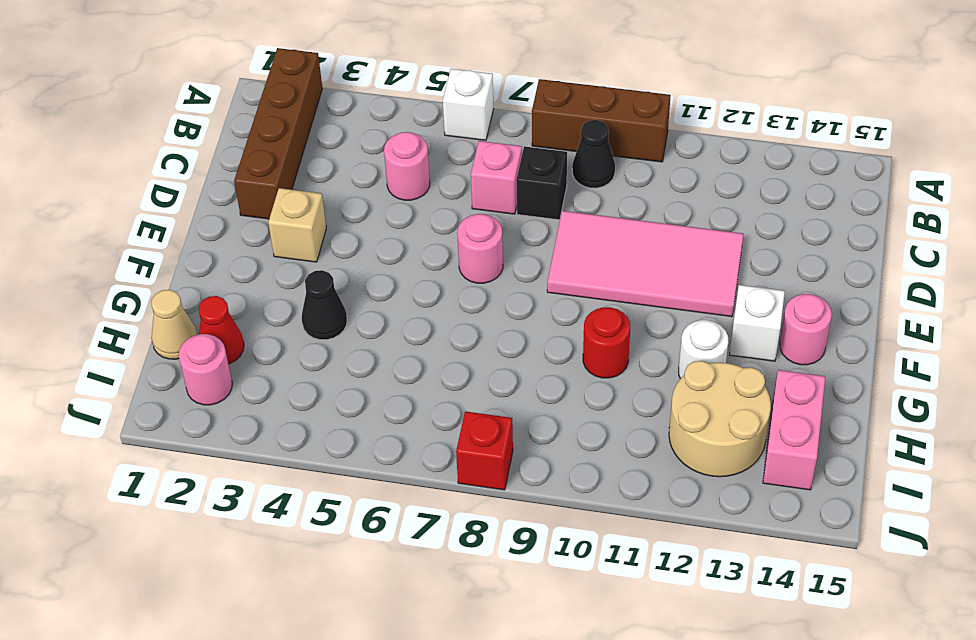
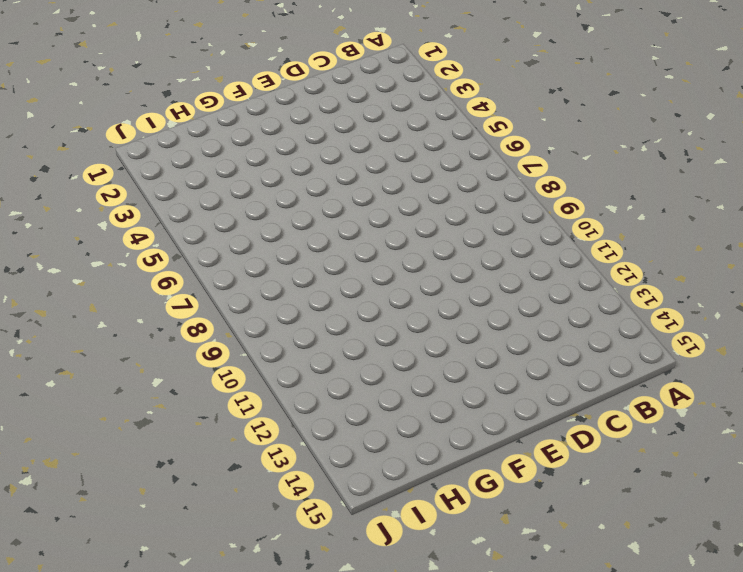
none -> brown brick A2:D2 level 1
none -> white brick A6 level 1
none -> brown brick A8:A10 level 1

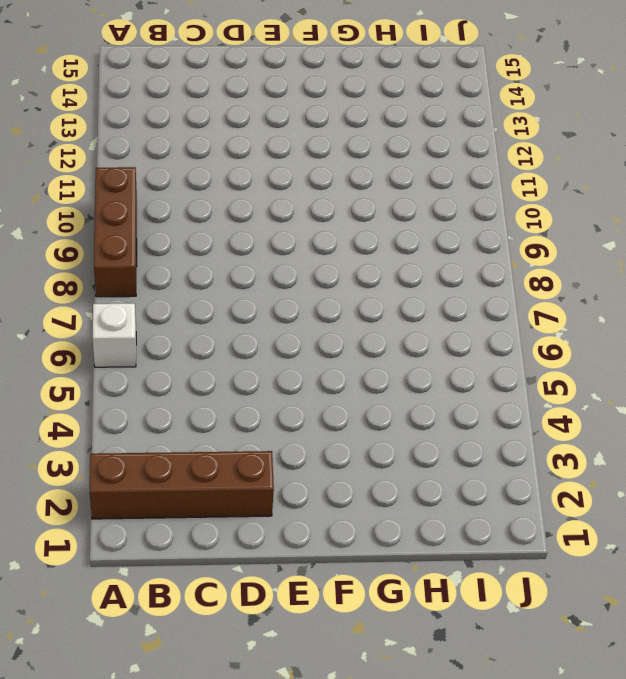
none -> black cone B9 level 1
none -> pink round brick C5 level 1
none -> pink brick C7 level 1

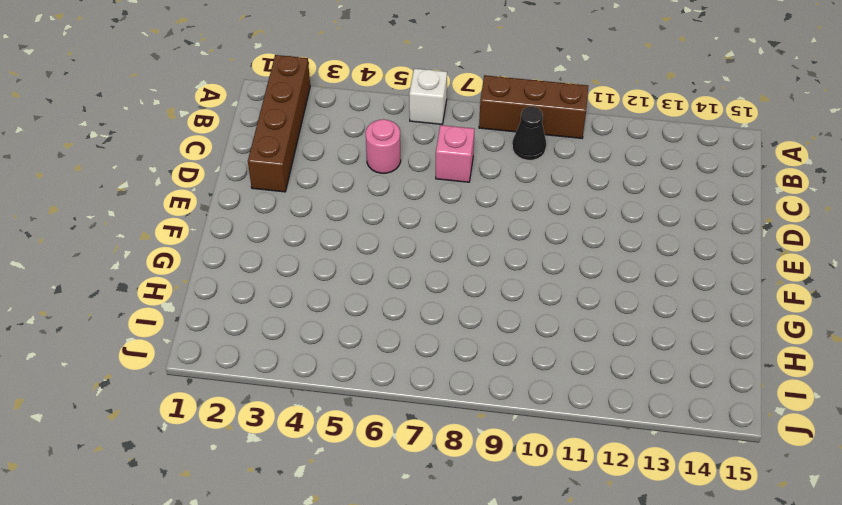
none -> black brick C8 level 1
none -> pink tile D9:E12 level 1
none -> tan brick E3 level 1

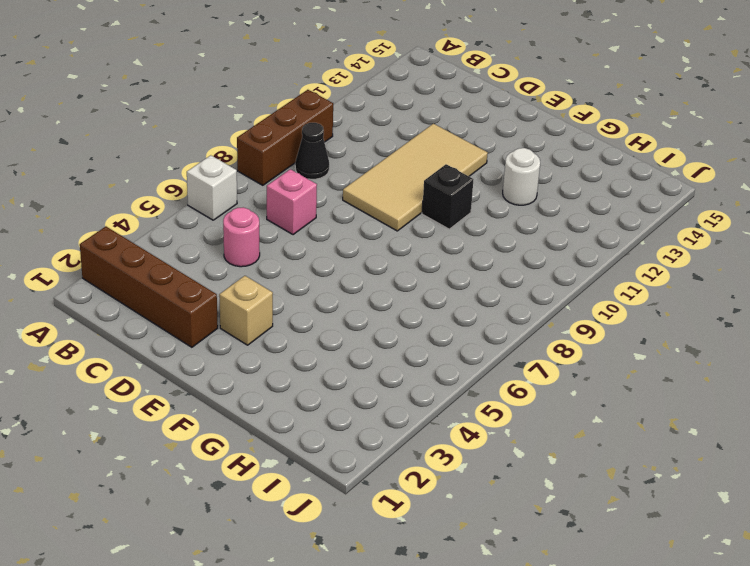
tan tile D9:E12 level 1 -> pink tile D9:E12 level 1
black brick F10 level 1 -> black brick C8 level 1
none -> pink round brick E7 level 1
none -> white brick F13 level 1
none -> pink round brick F14 level 1

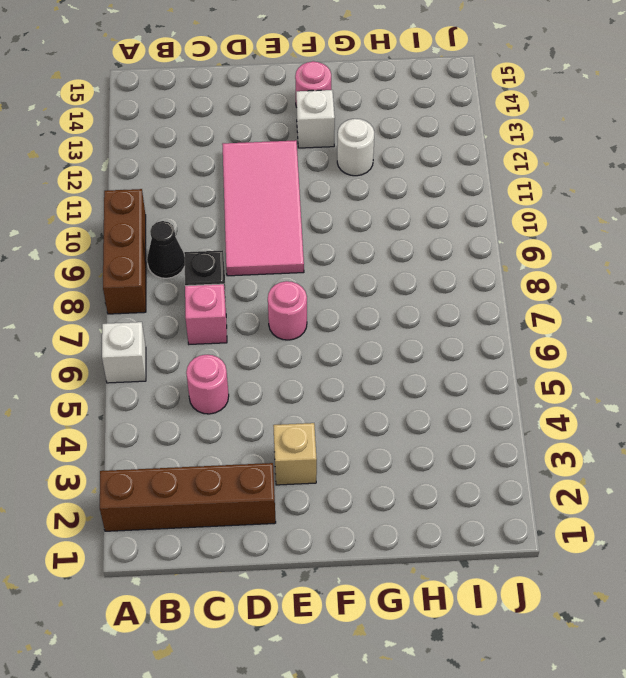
none -> black cone G4 level 1
none -> red round brick G10 level 1
none -> tan cone H1 level 1

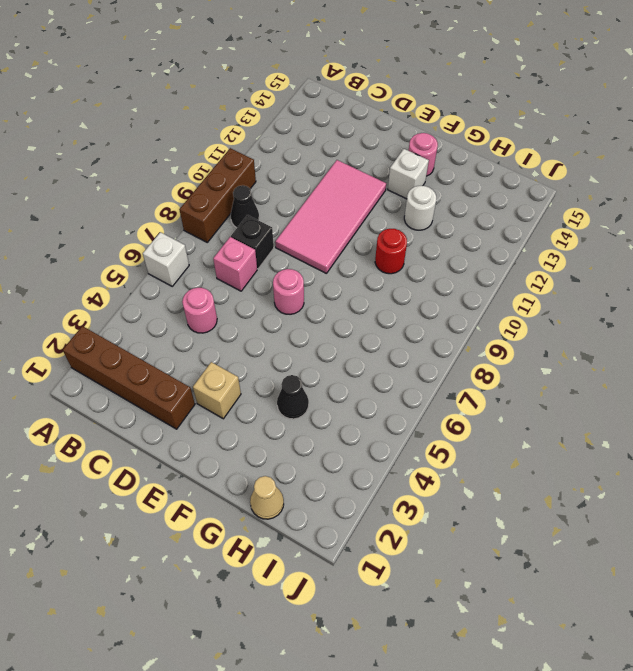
none -> red cone H2 level 1
none -> tan round brick H12:I13 level 1
none -> pink brick H14:I14 level 1

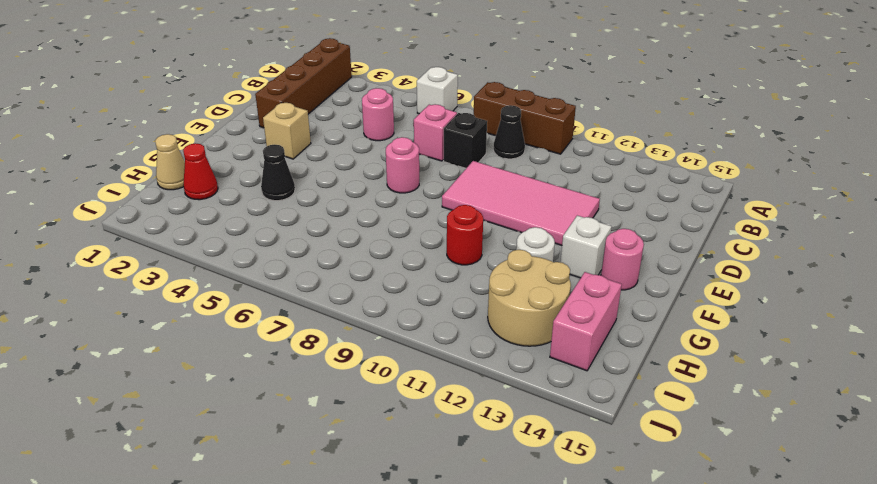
none -> pink round brick I2 level 1
none -> red brick J8 level 1

